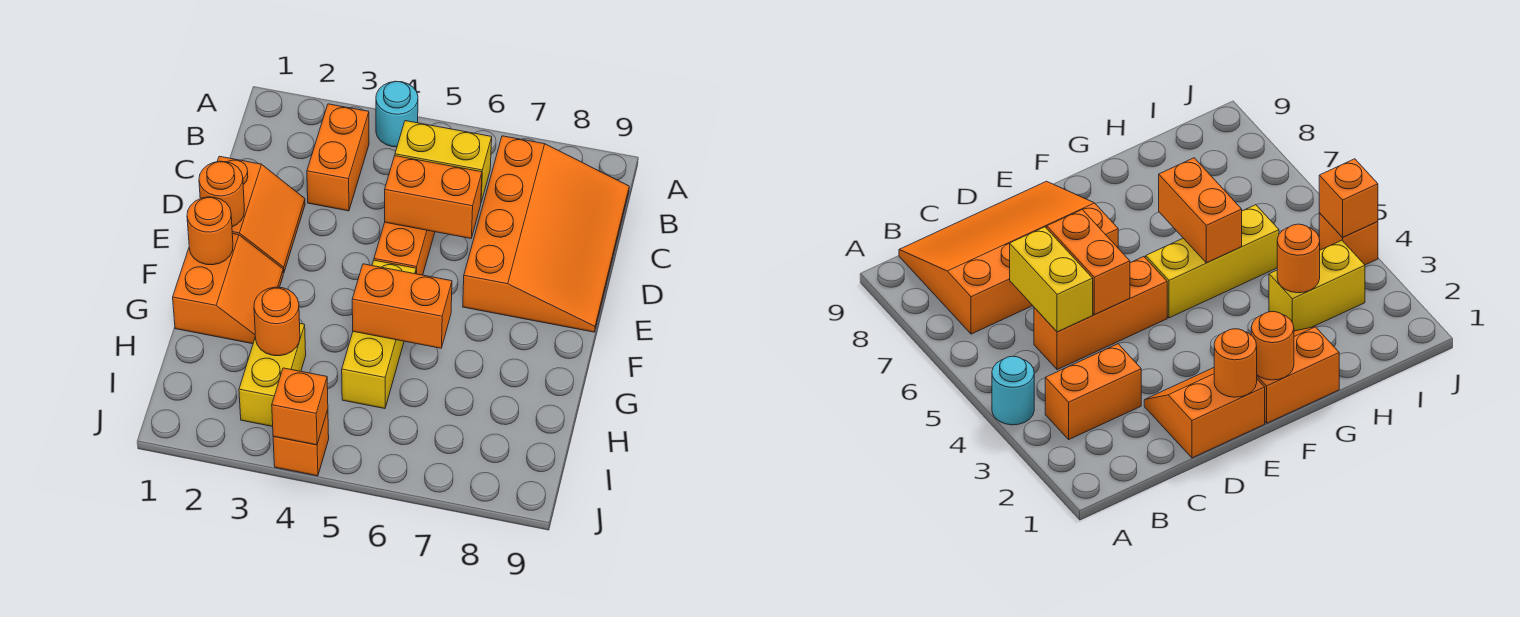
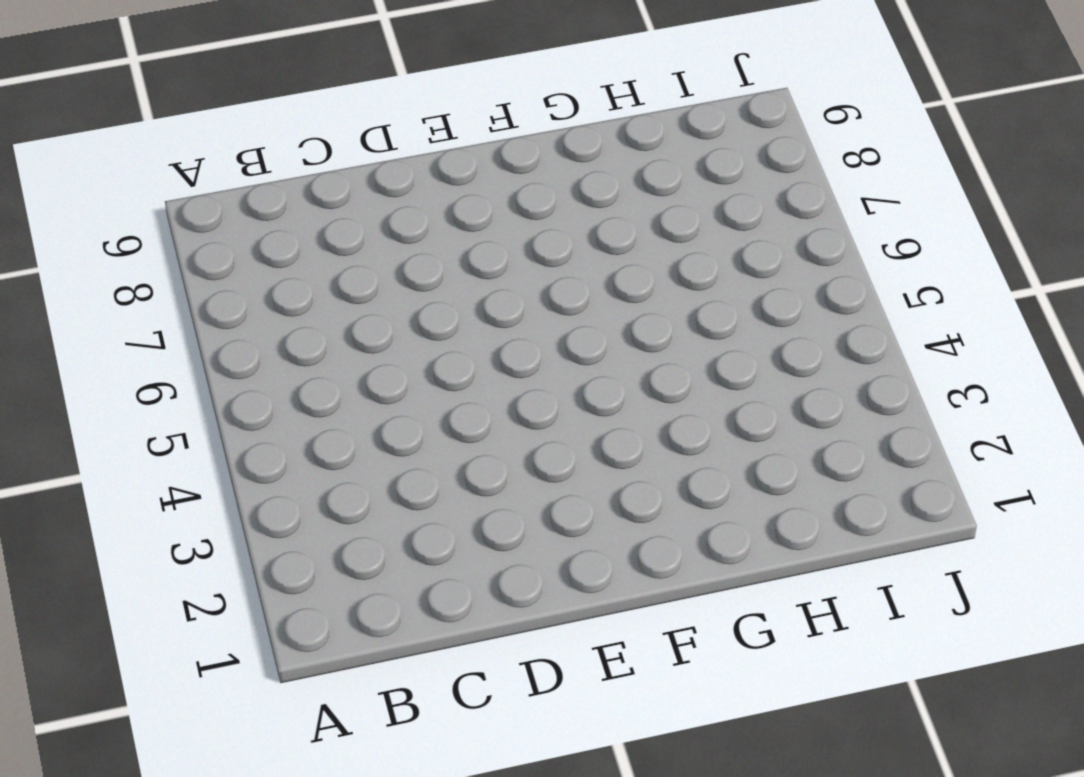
none -> cyan round brick A4 level 1
none -> orange brick B3:C3 level 1
none -> orange slope B7:E9 level 1 top 7

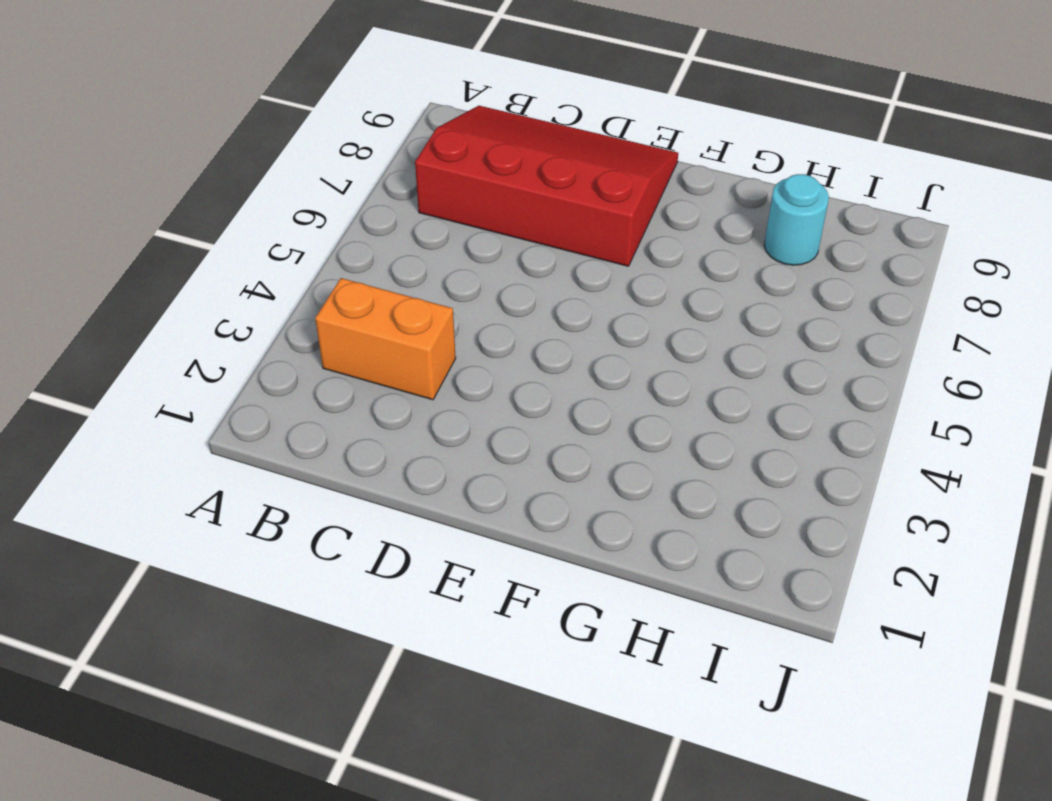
red slope B7:E9 level 1 top 7 -> orange slope B7:E9 level 1 top 7
cyan round brick H8 level 1 -> cyan round brick A4 level 1
none -> orange brick C5:E5 level 1
none -> orange slope D1:E2 level 1 top 1
none -> orange slope F1:G2 level 1 top 1

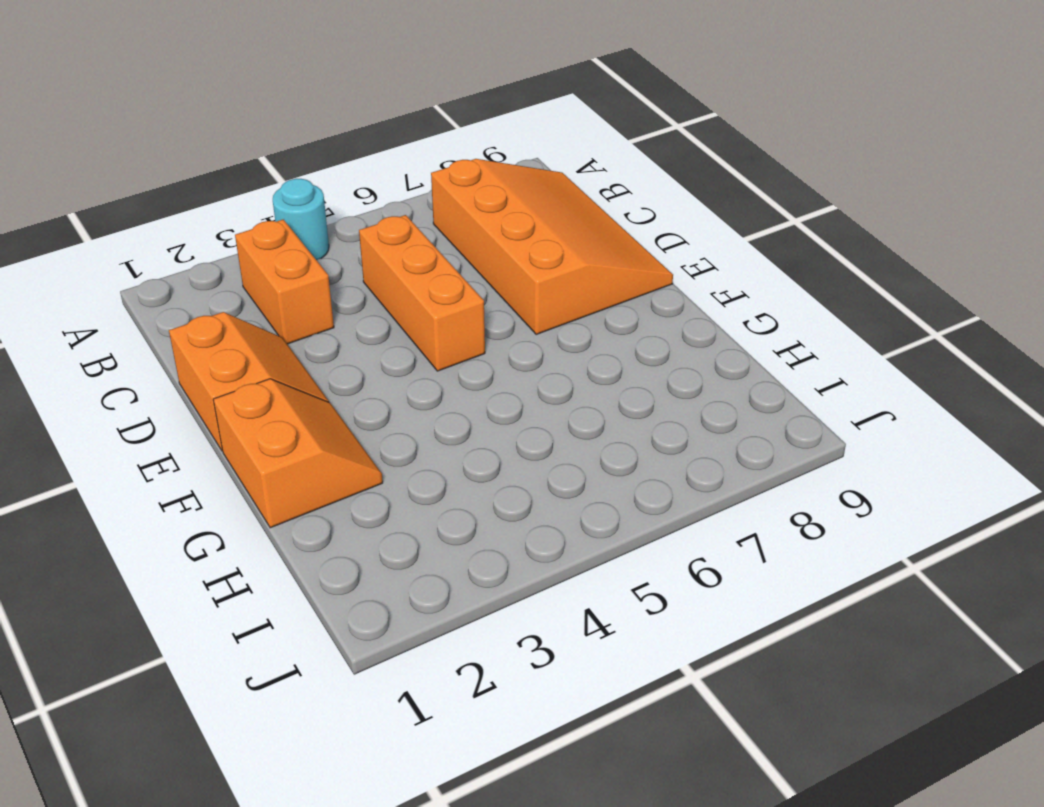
none -> yellow brick F5:H5 level 1
none -> yellow brick H3:I3 level 1
none -> orange brick J4 level 1

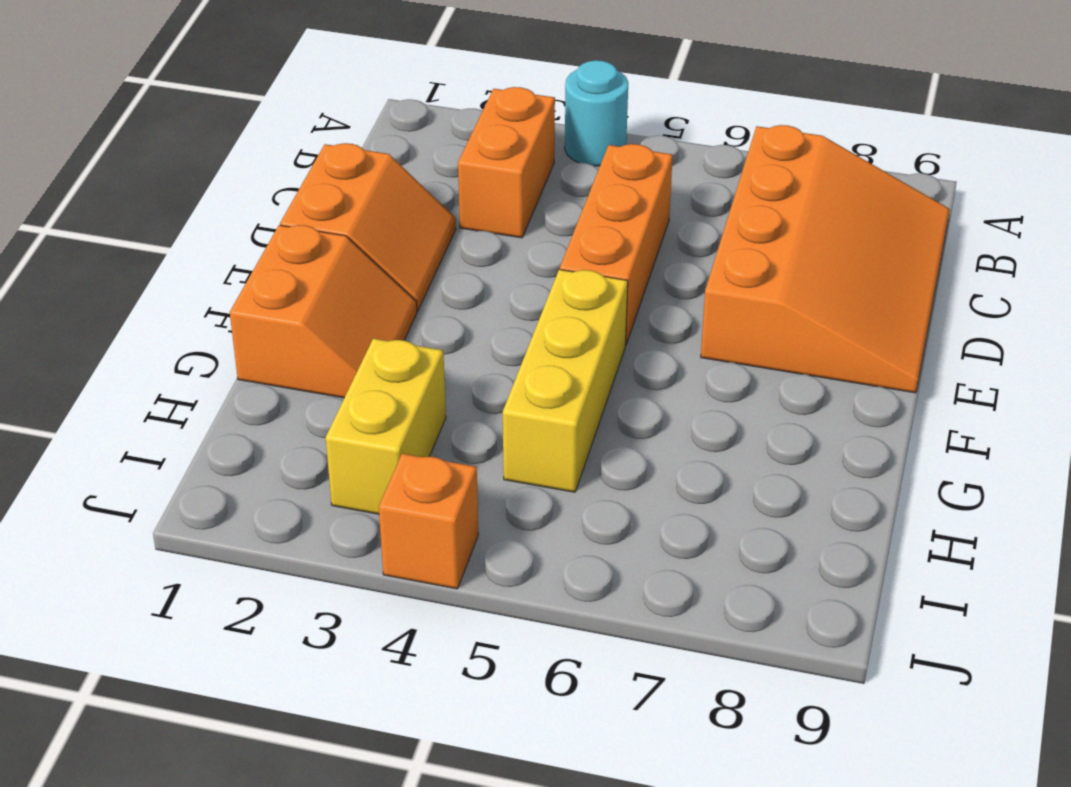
none -> yellow brick C5:C6 level 2
none -> orange brick D5:D6 level 2
none -> orange round brick E1 level 2

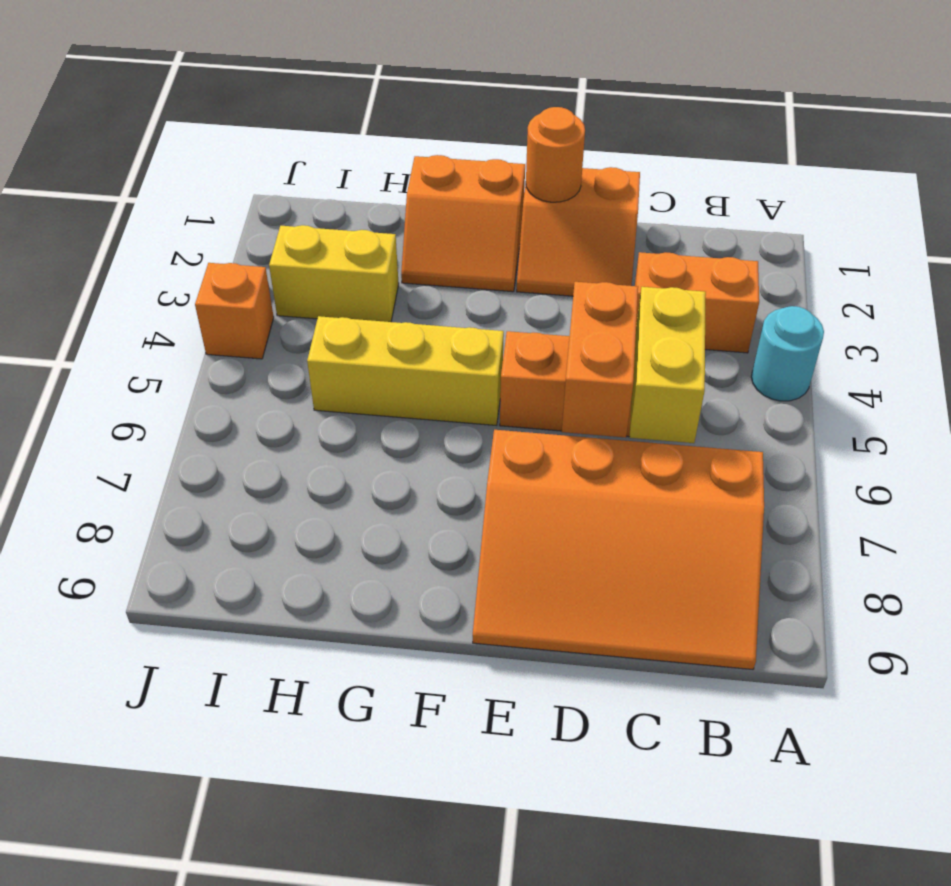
none -> orange round brick F1 level 2
none -> orange brick G5:G6 level 2
none -> orange round brick H3 level 2

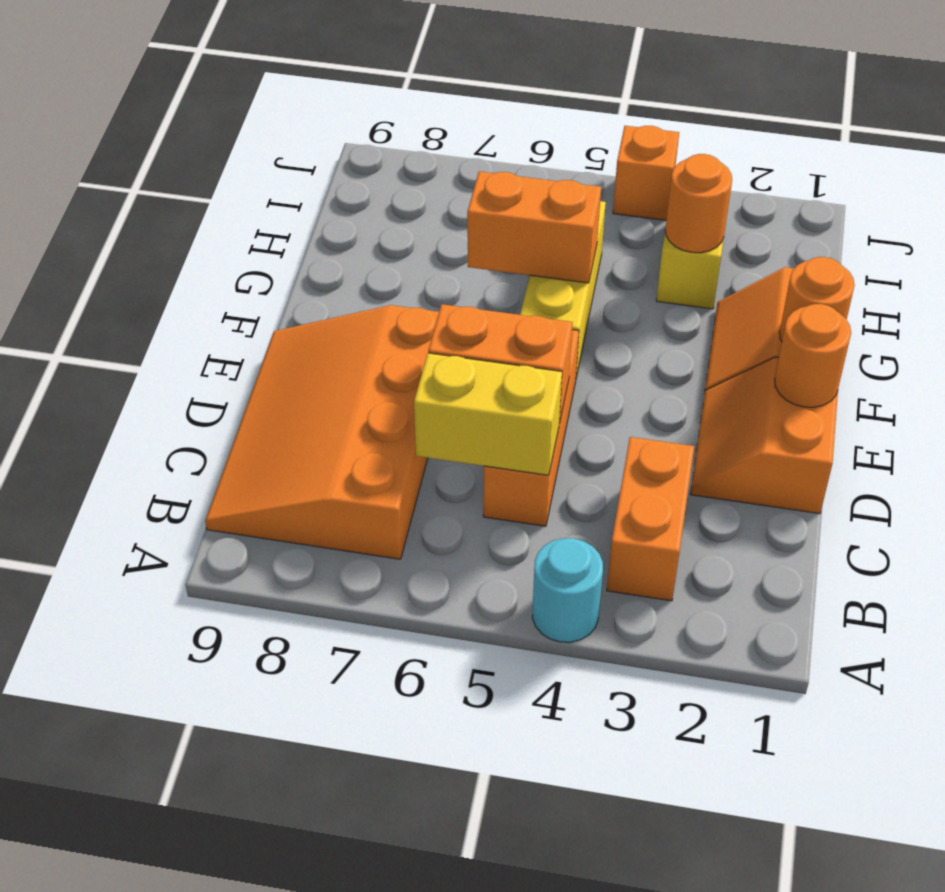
none -> orange brick J4 level 2

